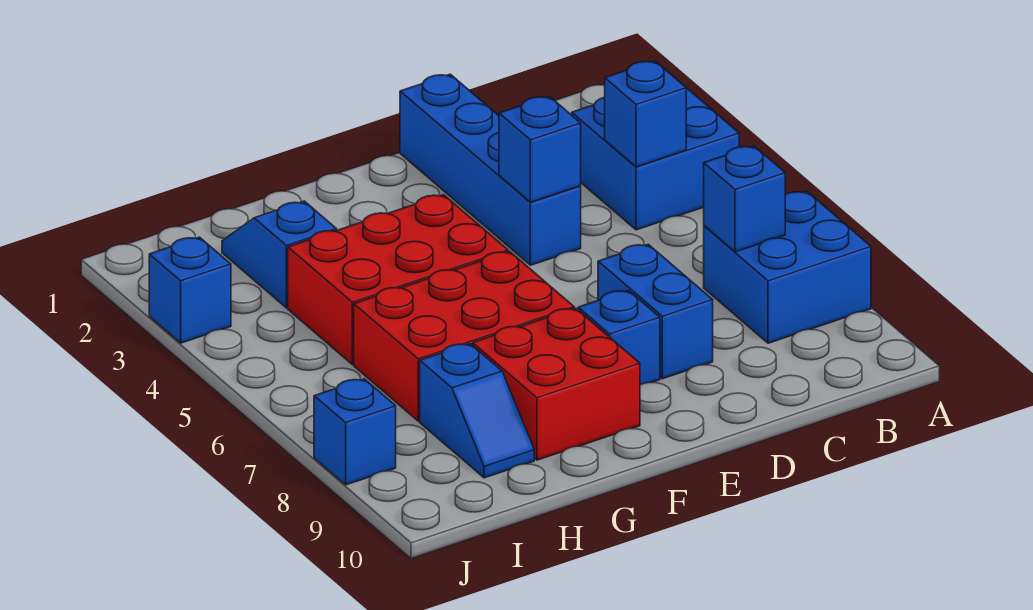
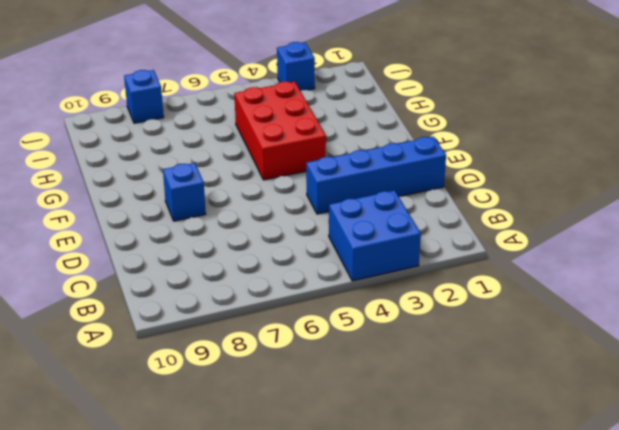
none -> blue brick A7:B8 level 1
none -> blue brick D7:D8 level 1
none -> red brick F6:H7 level 1

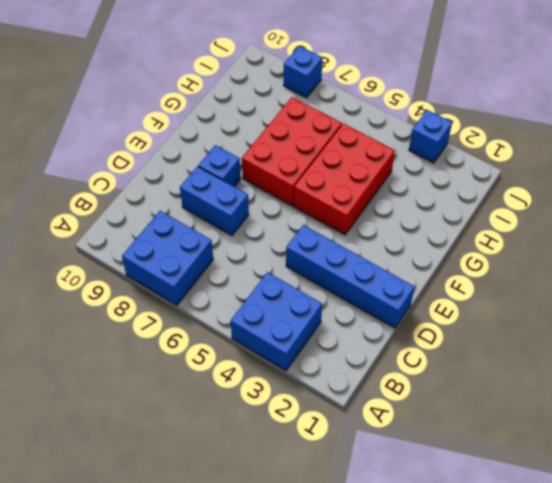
none -> red brick F8:G9 level 1
none -> blue slope H2:H3 level 1 top 3
none -> blue slope H8:H9 level 1 top 8

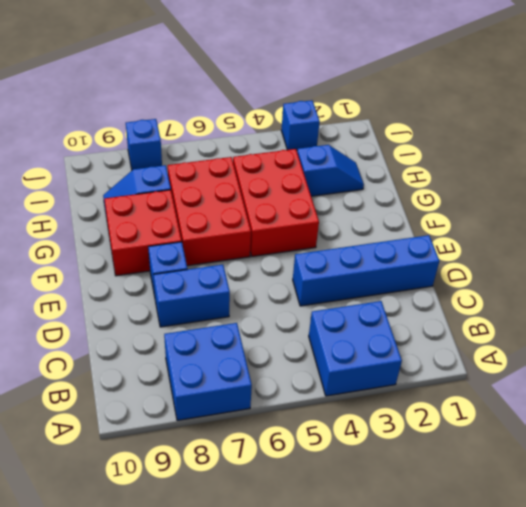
none -> blue brick B4 level 2
none -> blue brick B7 level 2
none -> blue brick D4 level 2

